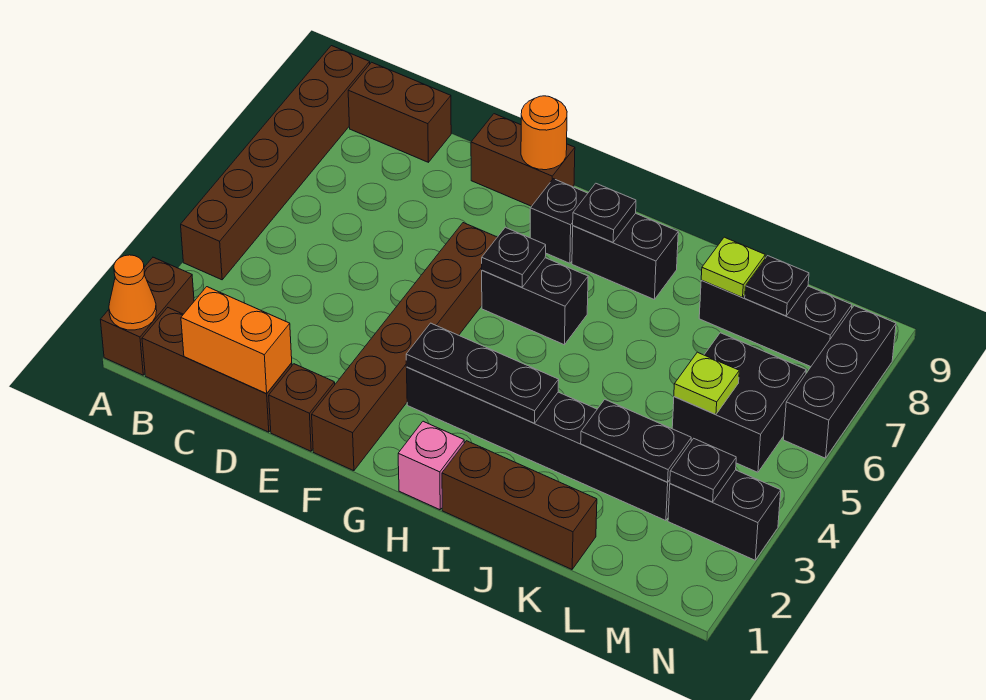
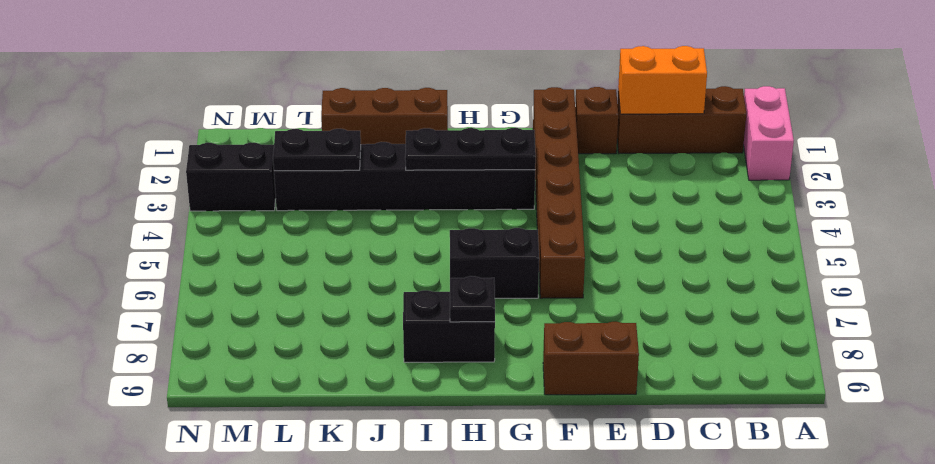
pink brick A1:A2 level 1 -> brown brick A1:A2 level 1
none -> brown brick A4:A9 level 1
none -> brown brick B9:C9 level 1
none -> black brick G8 level 1

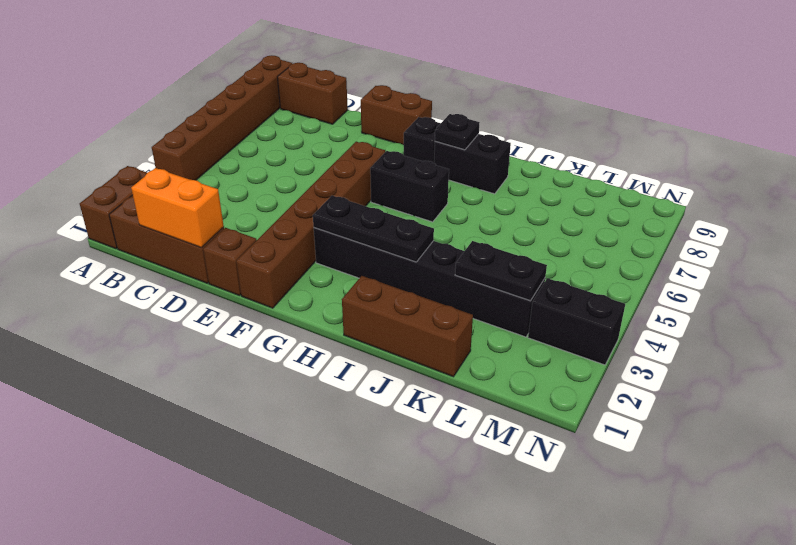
none -> pink brick H1 level 1
none -> black brick K8:M8 level 1
none -> black brick L5:M6 level 1

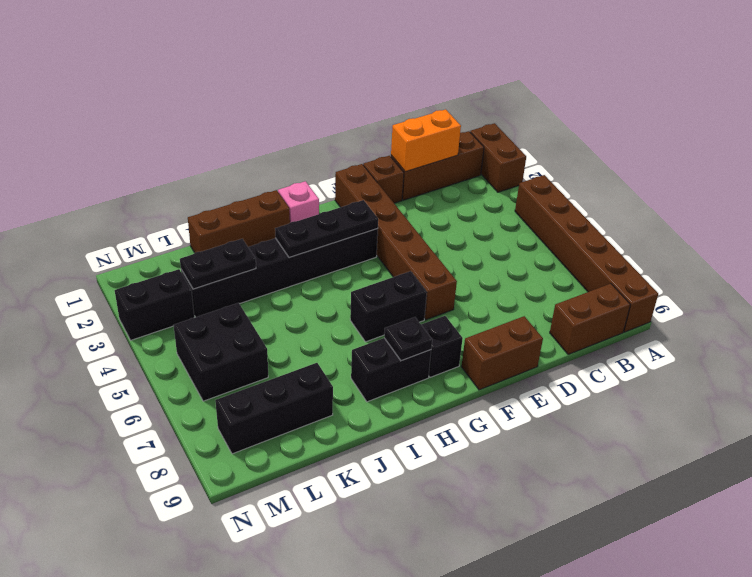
none -> black brick N6:N8 level 1
none -> orange cone A1 level 2
none -> orange round brick F9 level 2

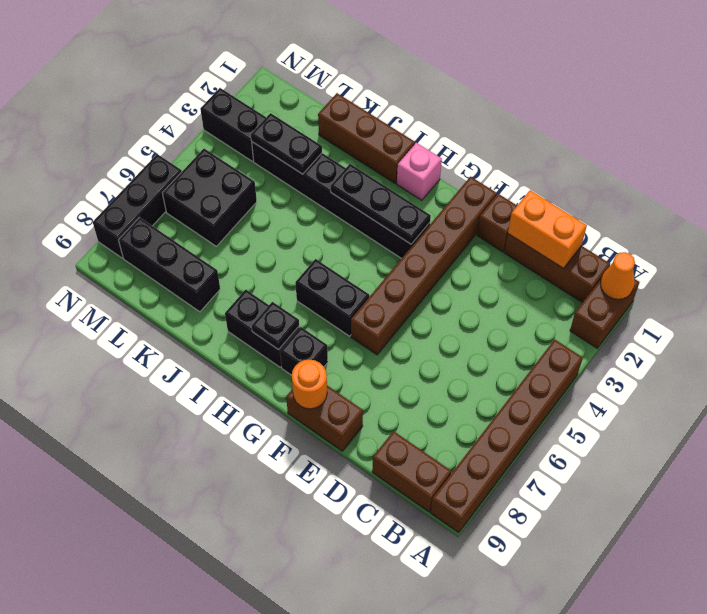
none -> black plate G6 level 2
none -> lime plate K8 level 2
none -> lime plate L5 level 2

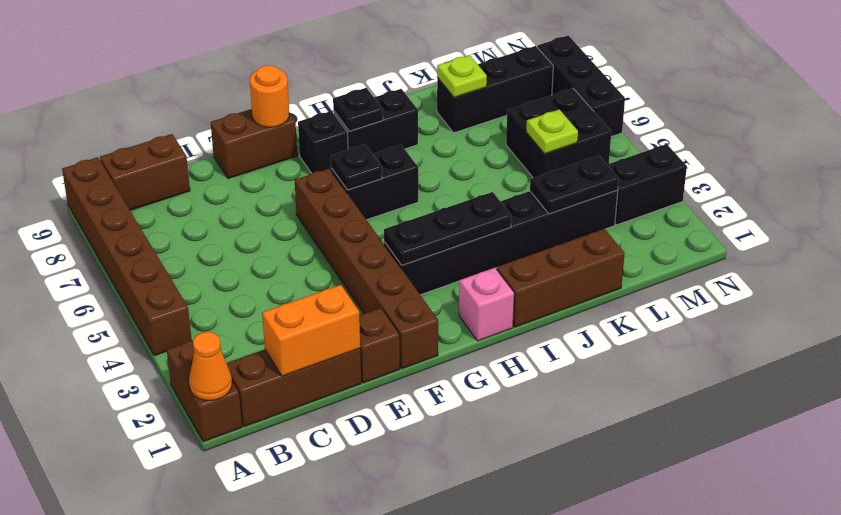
none -> black plate L8 level 2
none -> black plate M3 level 2

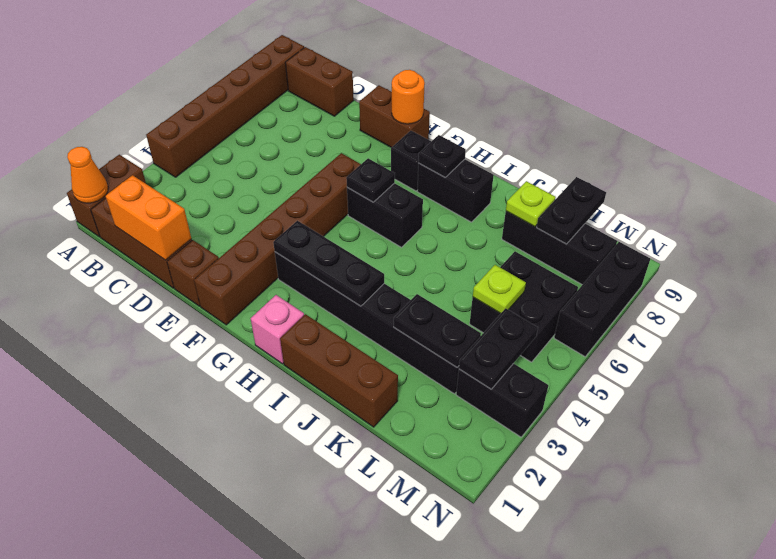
black plate L8:L9 level 2 -> black plate L8 level 2
black plate M3:M4 level 2 -> black plate M3 level 2

